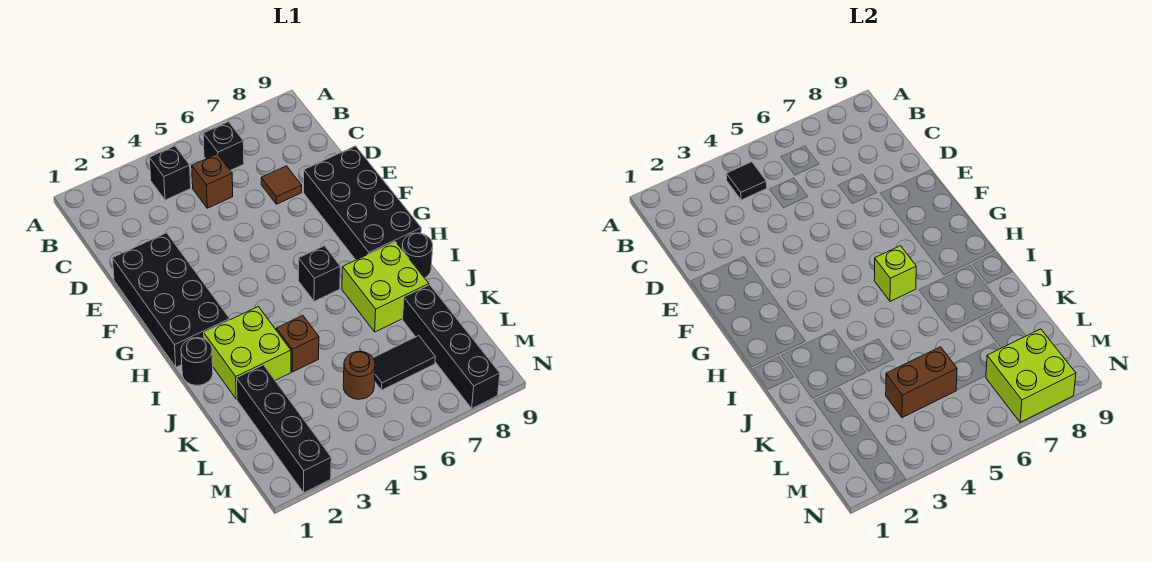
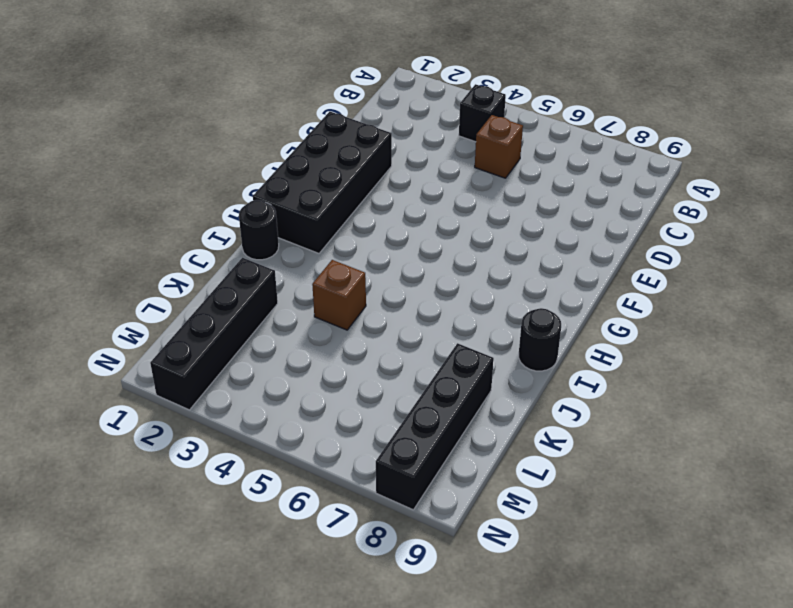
none -> black brick B6 level 1
none -> brown tile D7 level 1
none -> black brick E8:H9 level 1

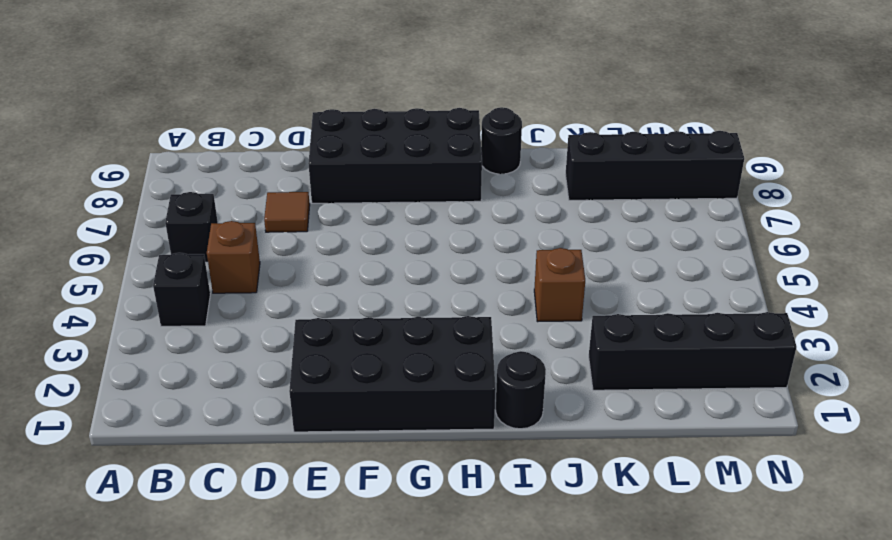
none -> black brick H6 level 1
none -> lime brick I2:J3 level 1
none -> lime brick I7:J8 level 1

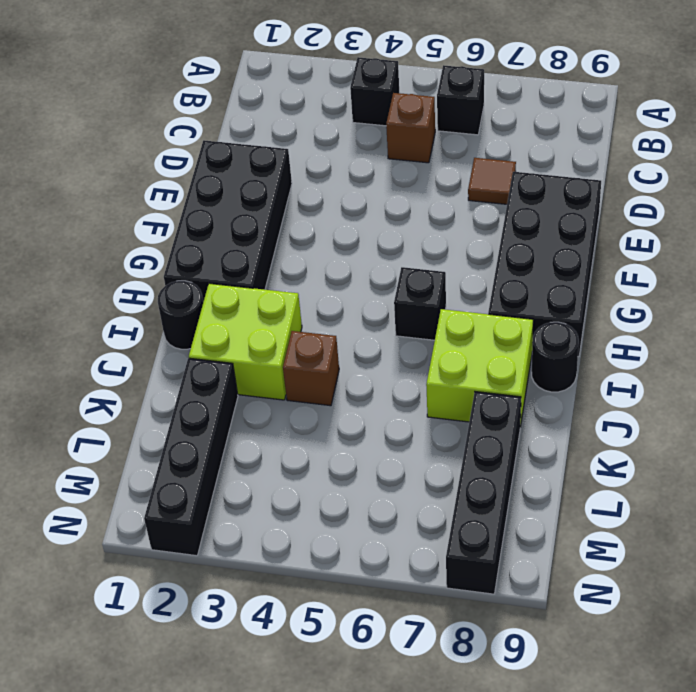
none -> brown round brick L5 level 1
none -> black tile L6:L7 level 1
none -> black tile B4 level 2

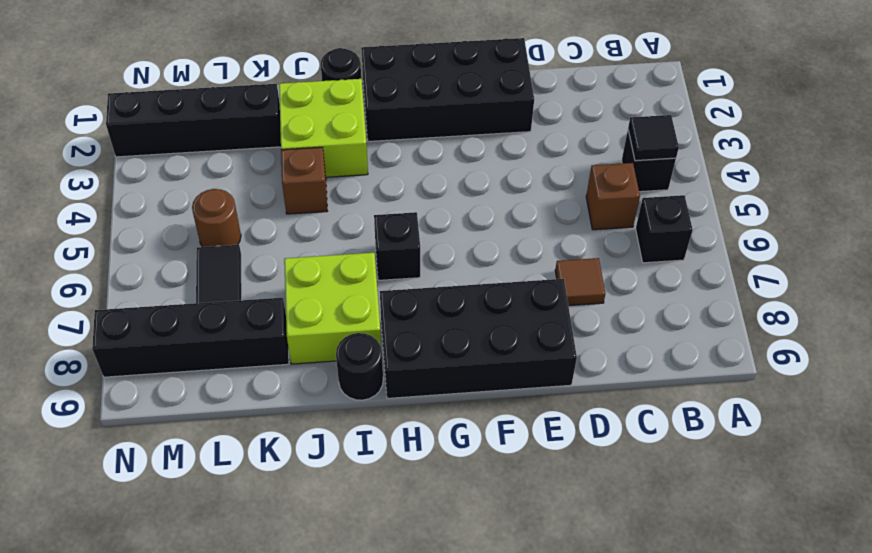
none -> lime brick H6 level 2
none -> brown brick L4:L5 level 2
none -> lime brick M7:N8 level 2

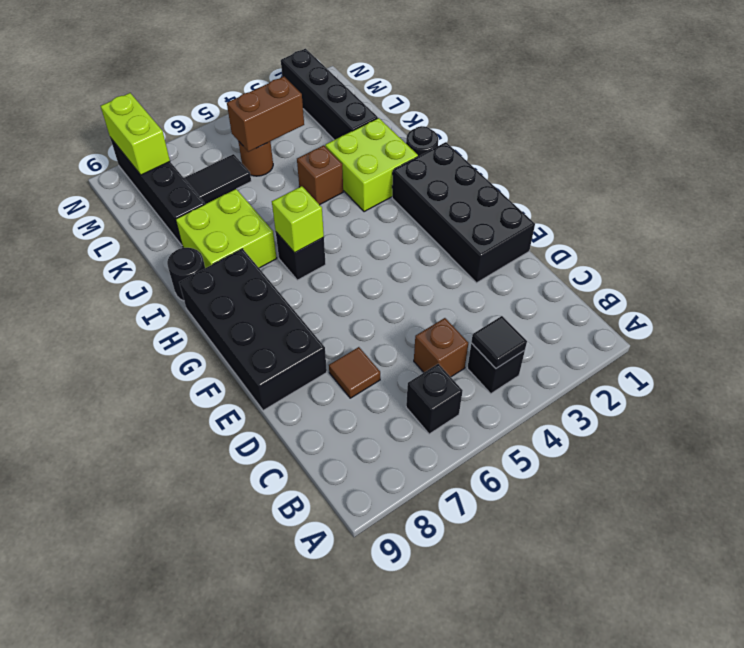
lime brick M8:N8 level 2 -> lime brick M7:N8 level 2

